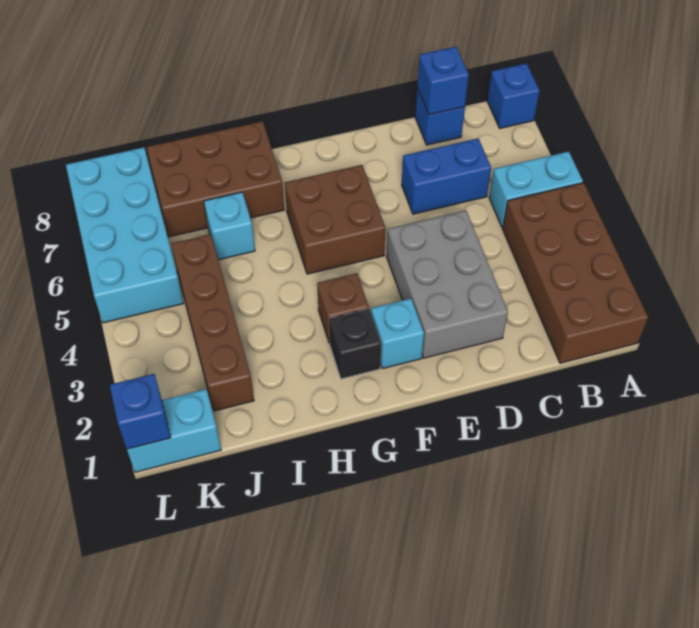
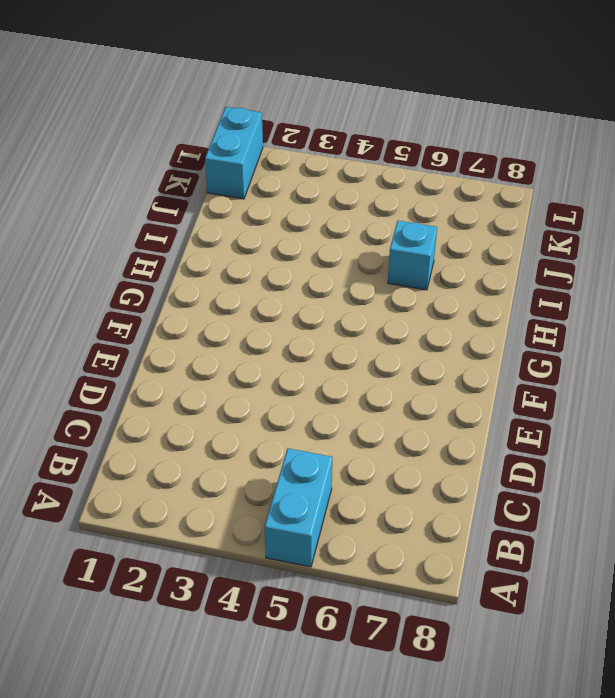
none -> brown brick A1:B4 level 1
none -> blue brick A8 level 1
none -> blue brick C6:D6 level 1

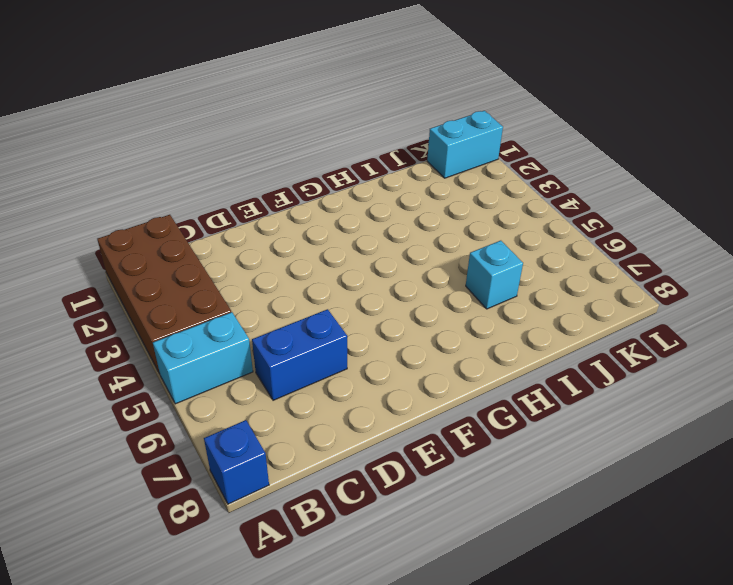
none -> blue brick C8 level 1
none -> grey brick D2:E4 level 1
none -> cyan brick F2 level 1

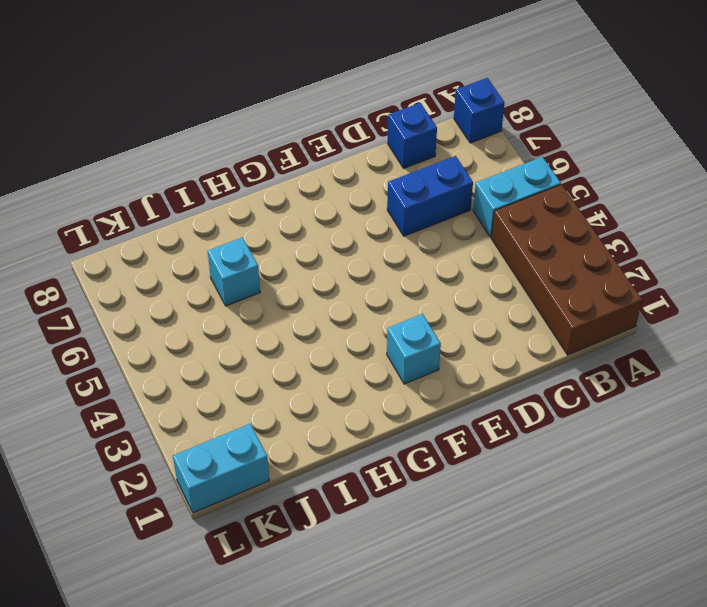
none -> grey brick D2:E4 level 1
none -> brown brick F5:G6 level 1
none -> black brick G2 level 1

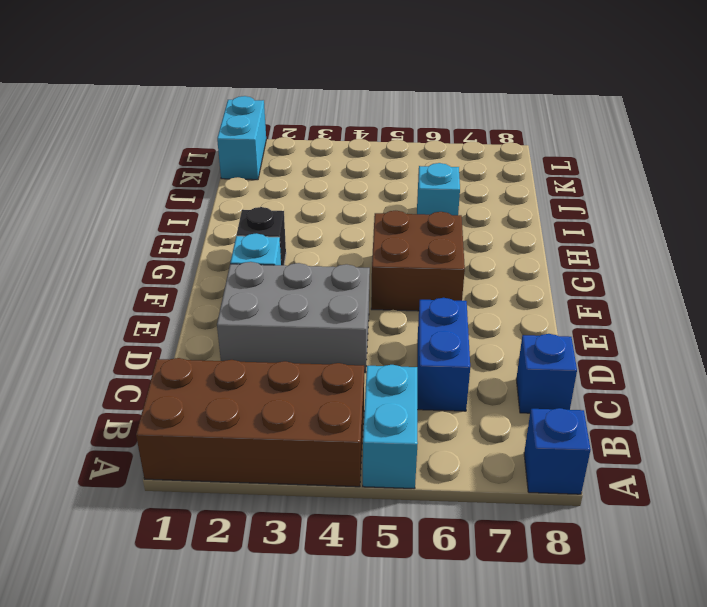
none -> brown brick G3 level 1
none -> brown brick H7:J8 level 1
none -> brown brick J2:J5 level 1

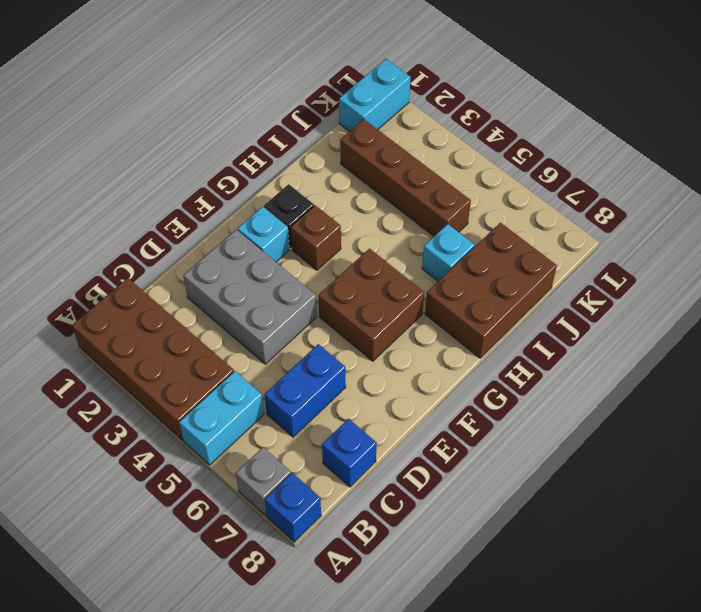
grey brick A7 level 1 -> none
none -> cyan brick K5:L8 level 1
none -> blue brick C8 level 2
none -> blue brick L1 level 2

